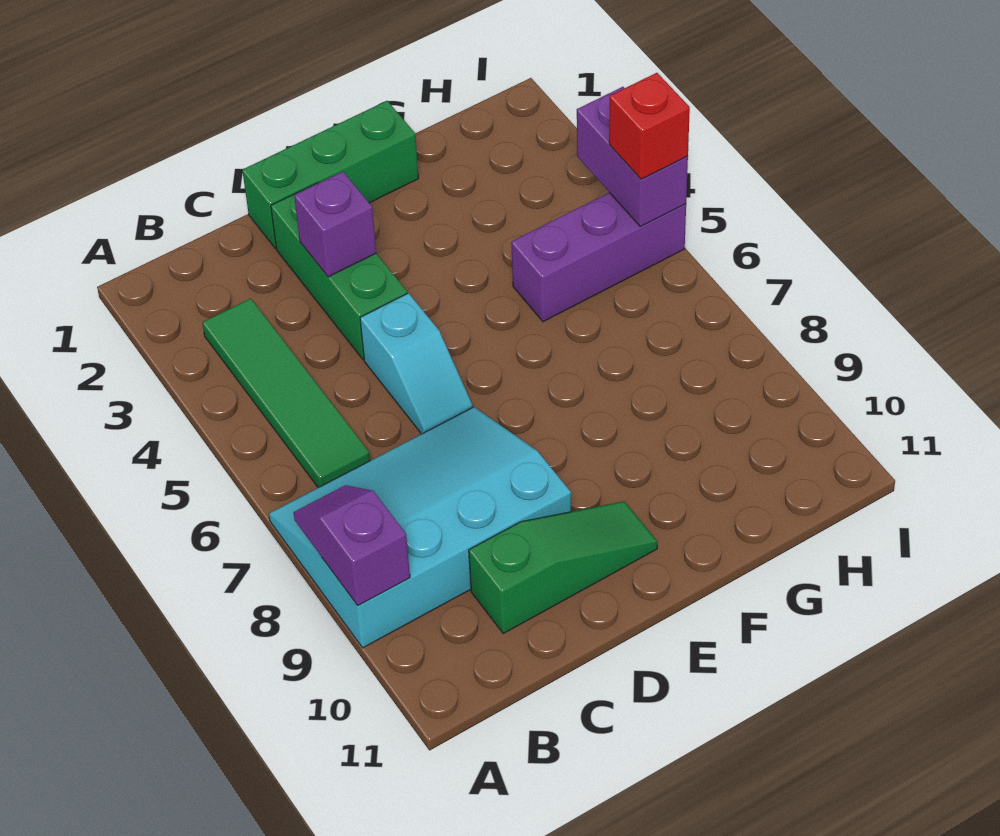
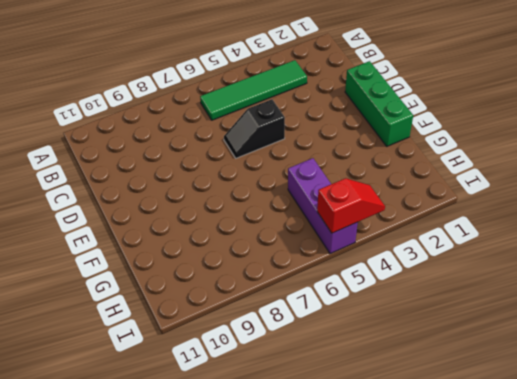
black slope D5:D6 level 1 top 5 -> cyan slope D5:D6 level 1 top 5
red slope I4:I5 level 2 top 5 -> purple brick I4:I5 level 2
none -> cyan slope A7:D9 level 1 top 9
none -> green slope C10:E10 level 1 top C

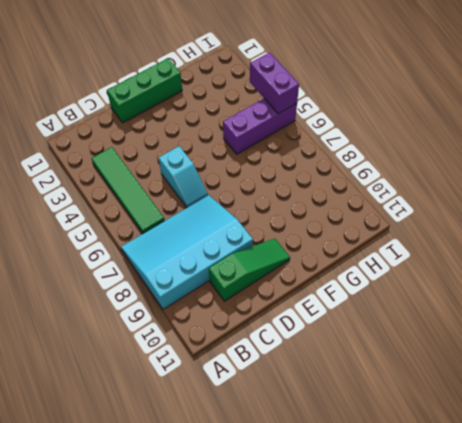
none -> green brick D2:D4 level 1
none -> purple slope A8:A9 level 2 top 9

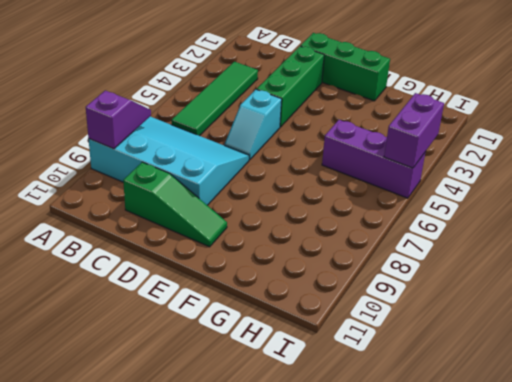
none -> purple brick D3 level 2
none -> red brick I5 level 3

